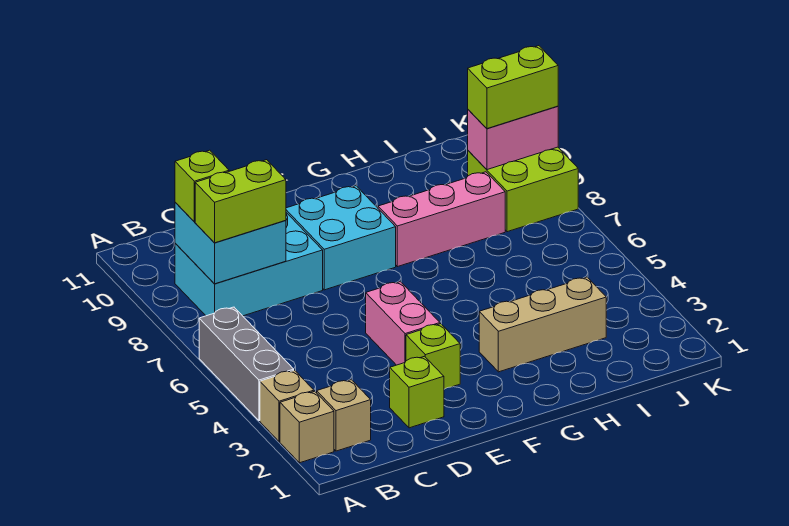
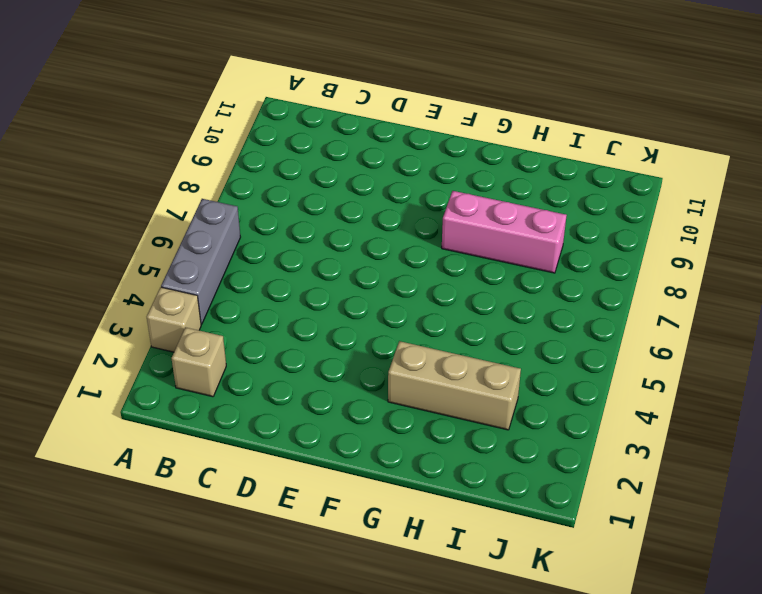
none -> tan brick A2 level 1
none -> cyan brick B8:D9 level 1
none -> lime brick D2 level 1

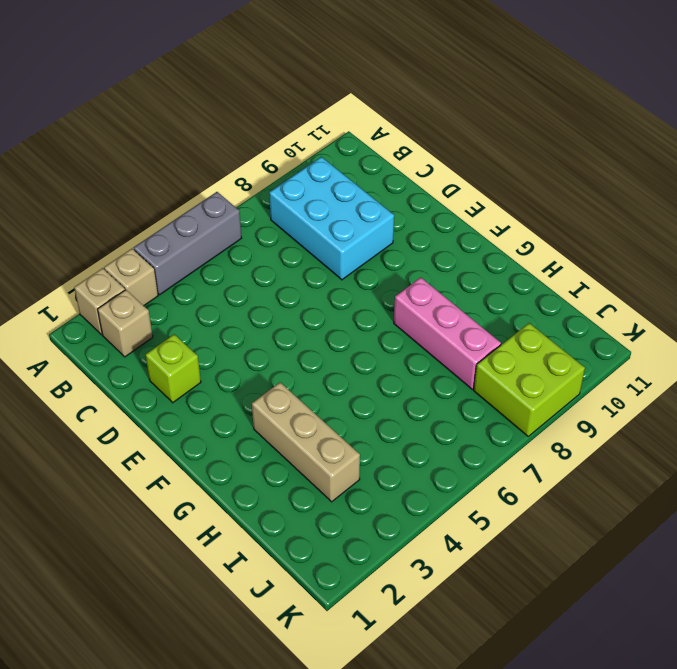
none -> lime brick E3 level 1
none -> pink brick E4:E5 level 1
none -> cyan brick E8:F9 level 1

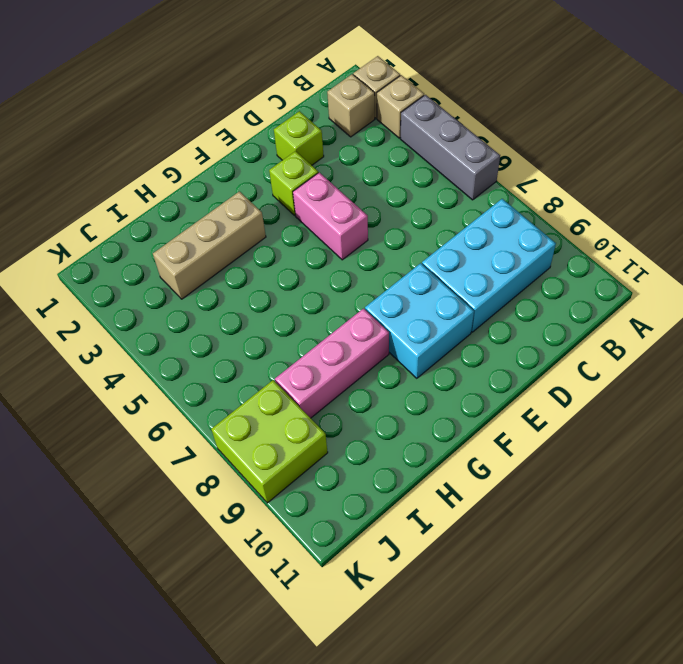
none -> cyan brick B8:C9 level 2
none -> pink brick J9:K9 level 2
none -> lime brick B8:C8 level 3

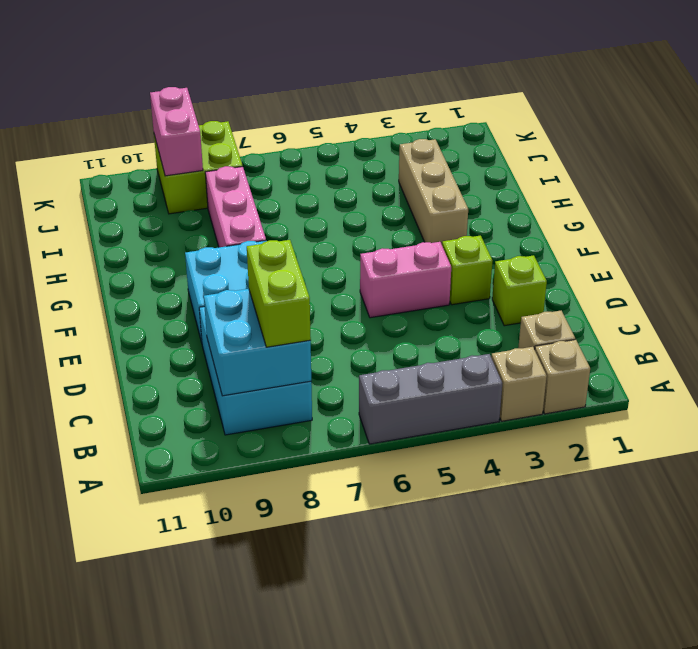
none -> lime brick B9 level 3
none -> lime brick J9:K9 level 3

